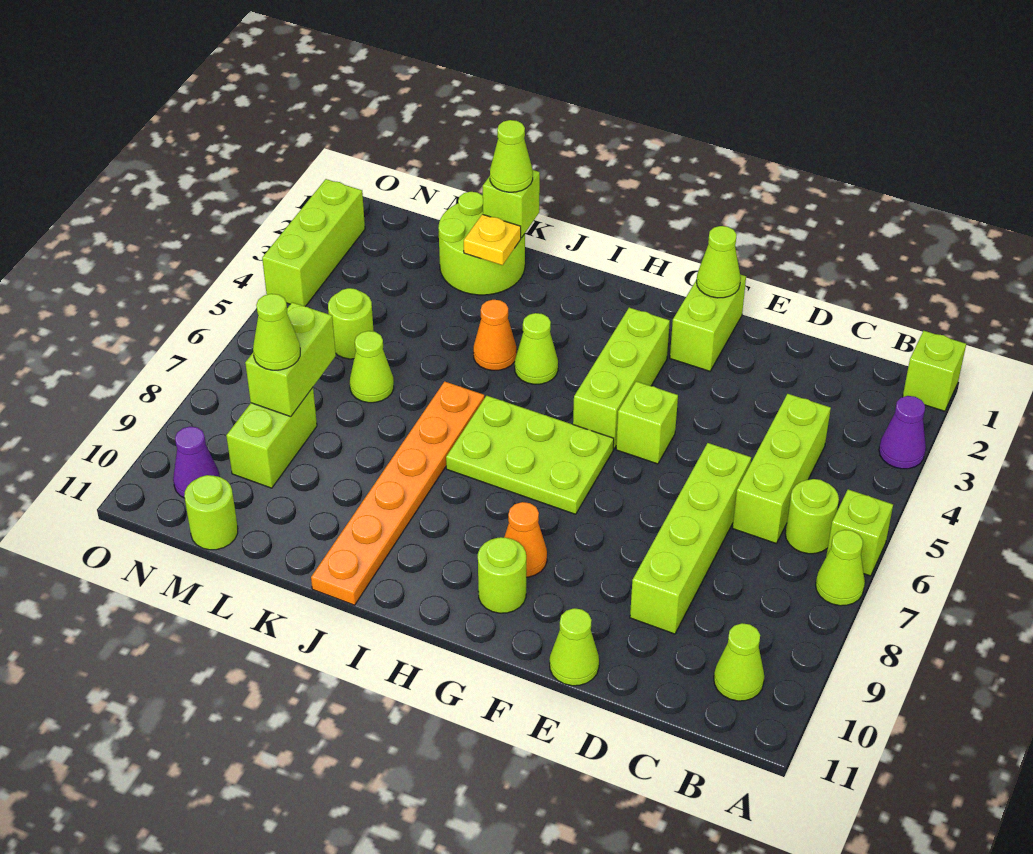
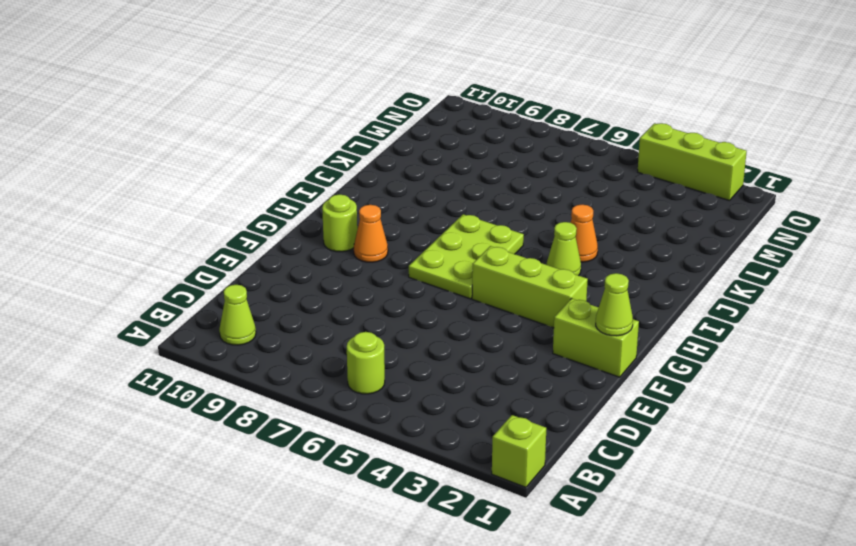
none -> purple cone A3 level 1
none -> lime brick A6 level 1
none -> lime cone A7 level 1
none -> lime brick C4:C6 level 1

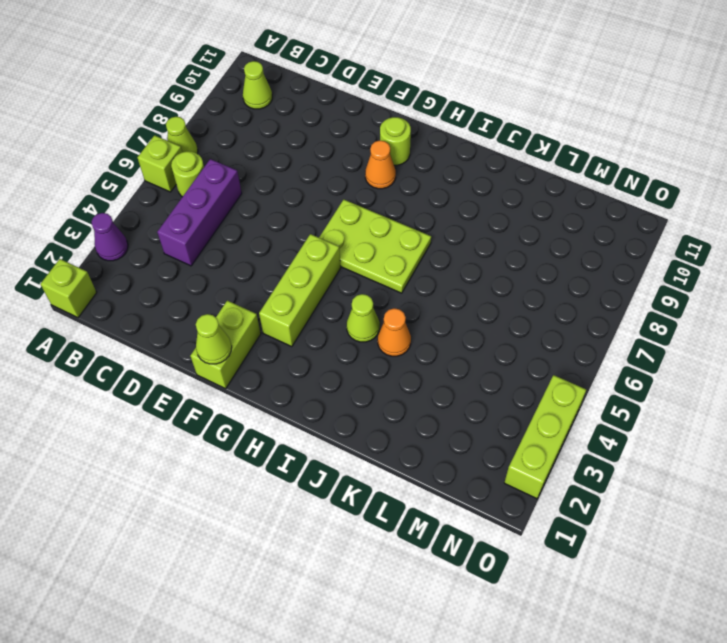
purple brick C4:C6 level 1 -> lime brick C4:C6 level 1
none -> lime brick D6:D9 level 1
none -> lime cone E11 level 1
none -> lime brick F5 level 1
none -> orange plate J6:J11 level 1

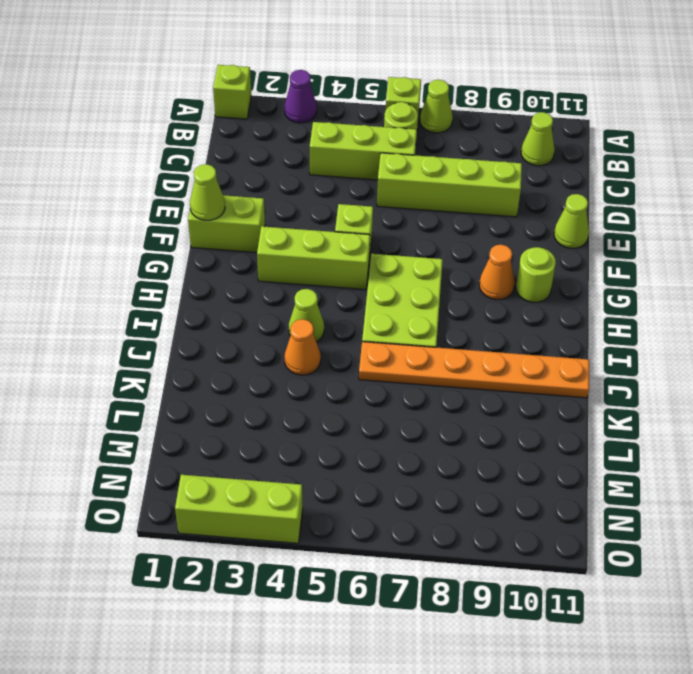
none -> lime round brick K1:L2 level 1
none -> lime cone L6 level 1
none -> lime round brick M5 level 1
none -> lime brick M8:M9 level 1

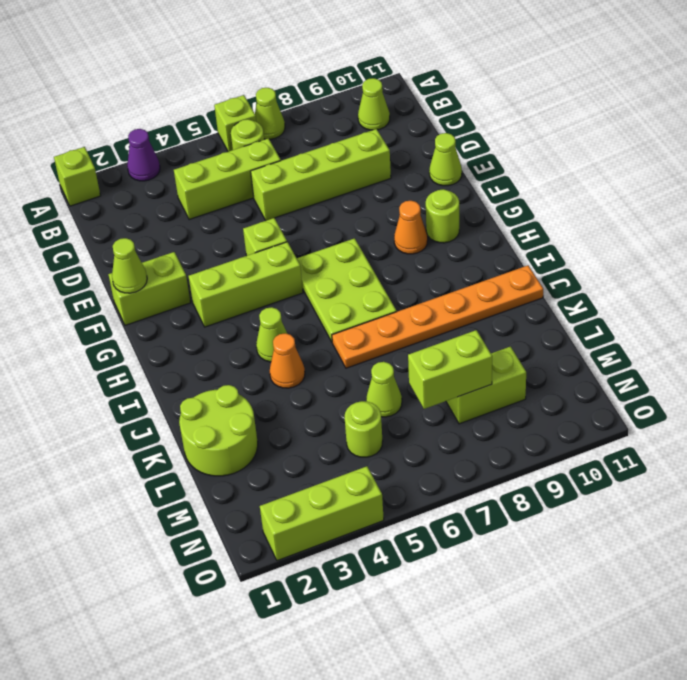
none -> lime round brick M11 level 1
none -> purple cone N10 level 1
none -> lime brick K1 level 2
none -> yellow plate K2 level 2

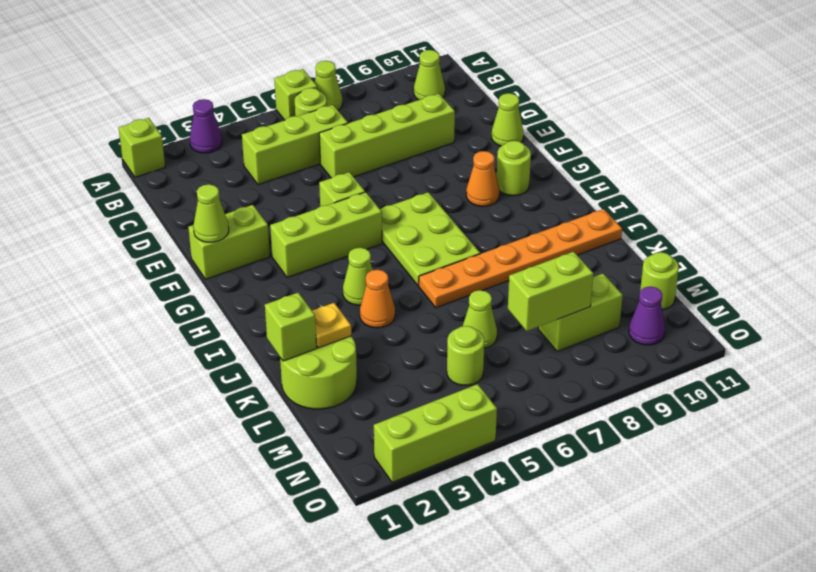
none -> lime cone K1 level 3
none -> lime cone M8 level 3

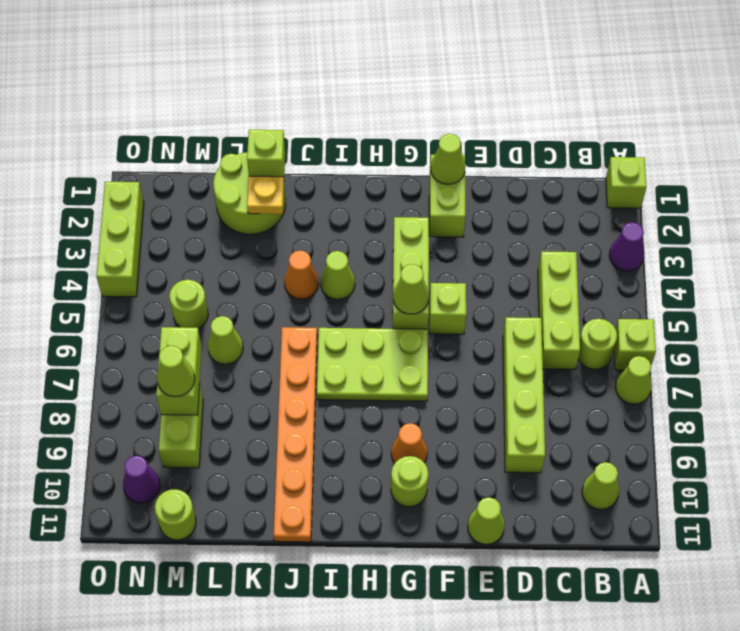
lime cone G5 level 2 -> lime cone K1 level 3

